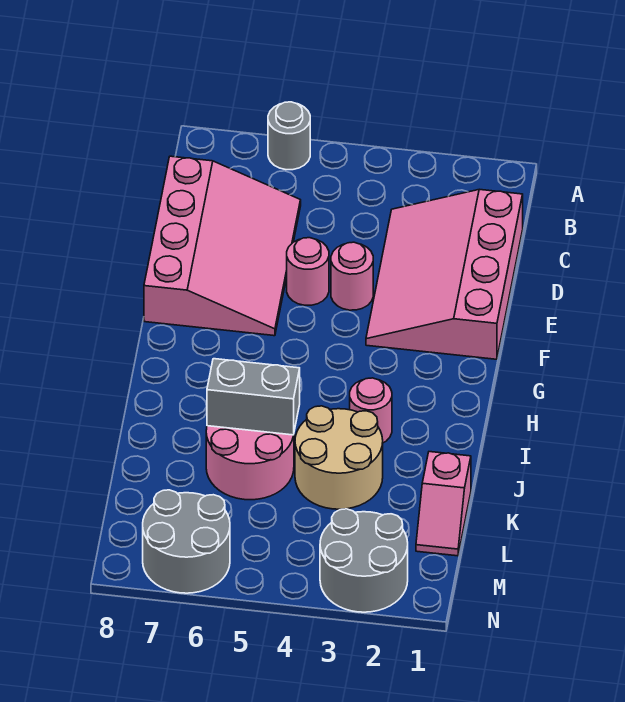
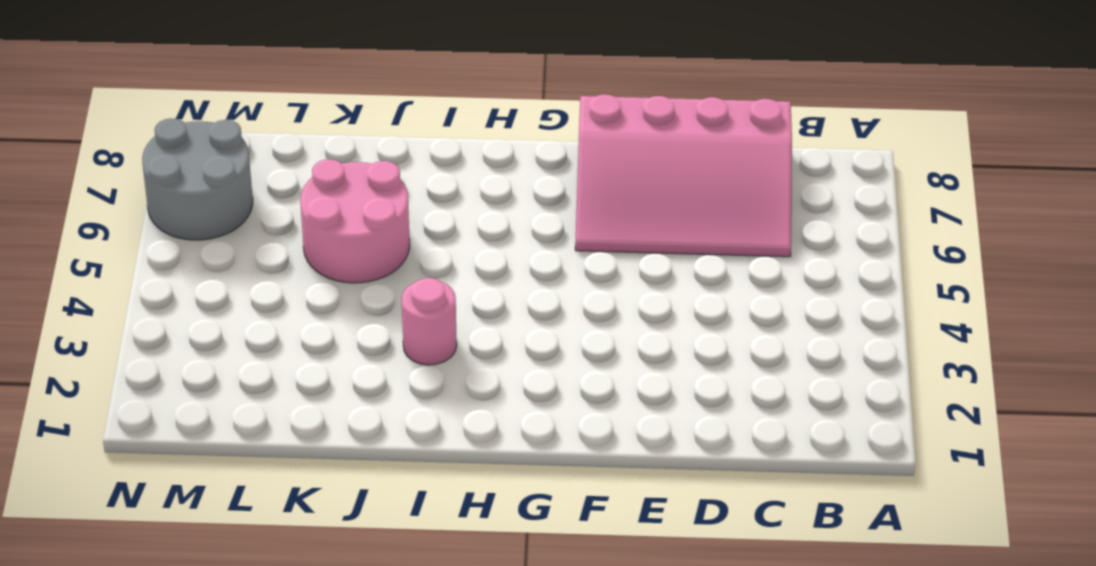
none -> grey round brick A6 level 1
none -> pink slope C1:F3 level 1 top 1
none -> pink round brick E4 level 1

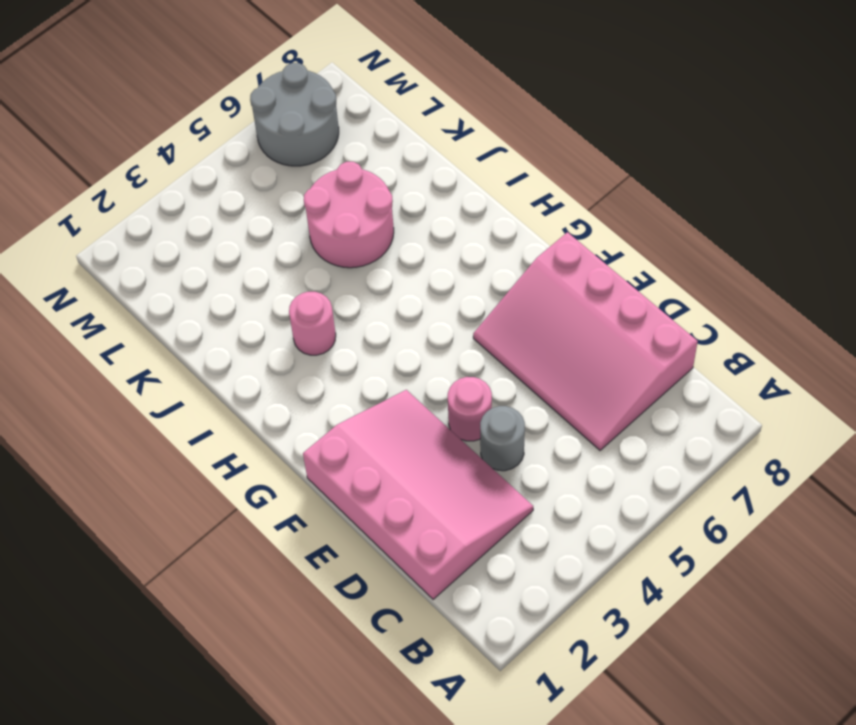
grey round brick D4 level 1 -> grey round brick A6 level 1
none -> pink round brick E5 level 1
none -> tan round brick J3:K4 level 1
none -> pink slope K1:L1 level 1 top K

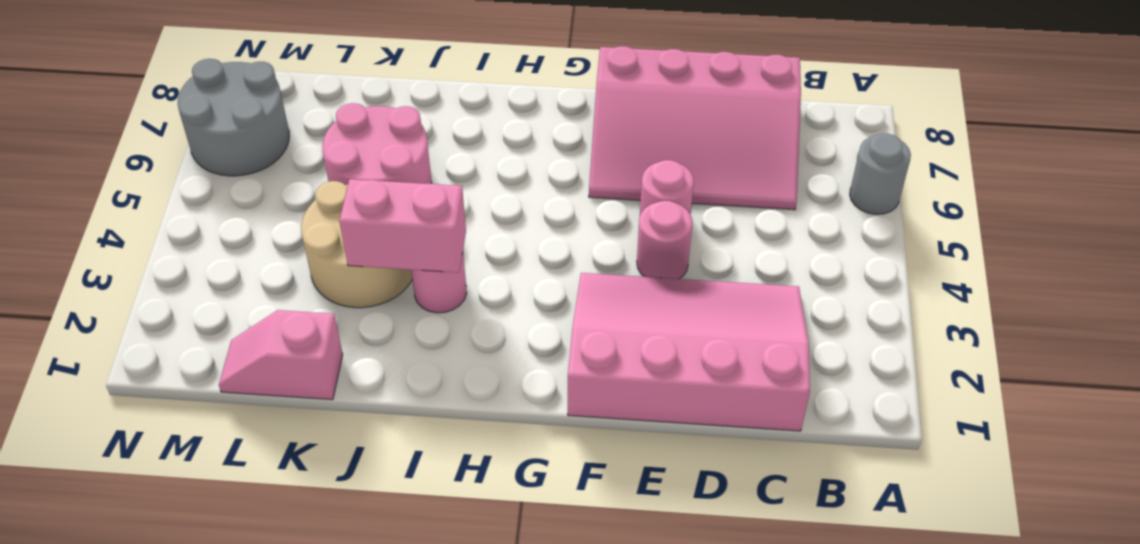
pink brick I3:J3 level 2 -> none
none -> grey round brick M2:N3 level 1
none -> grey brick J5:J6 level 2

